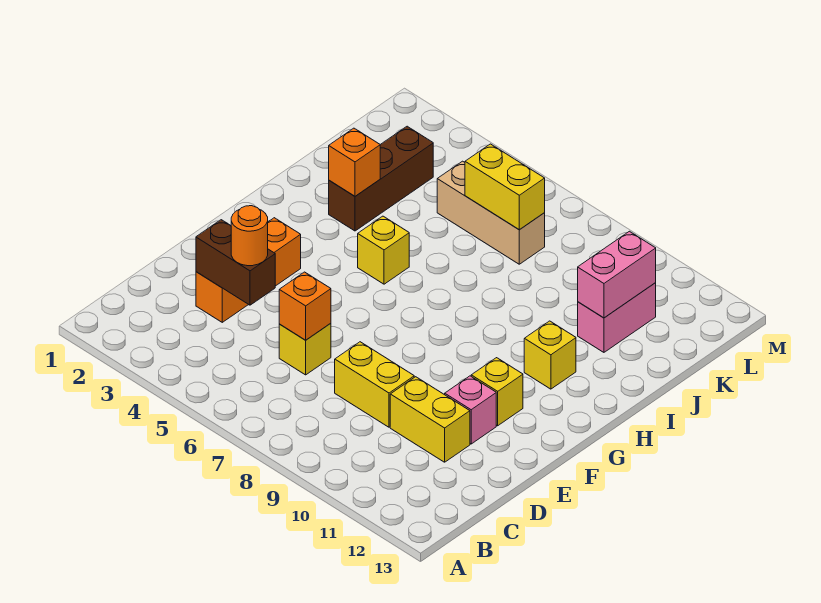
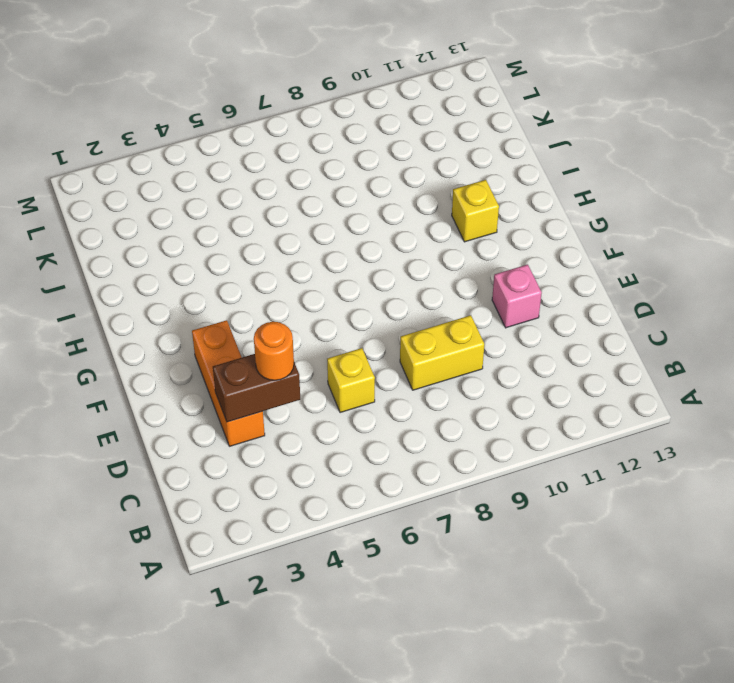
none -> yellow brick D10:D11 level 1
none -> yellow brick F11 level 1
none -> yellow brick H5 level 1

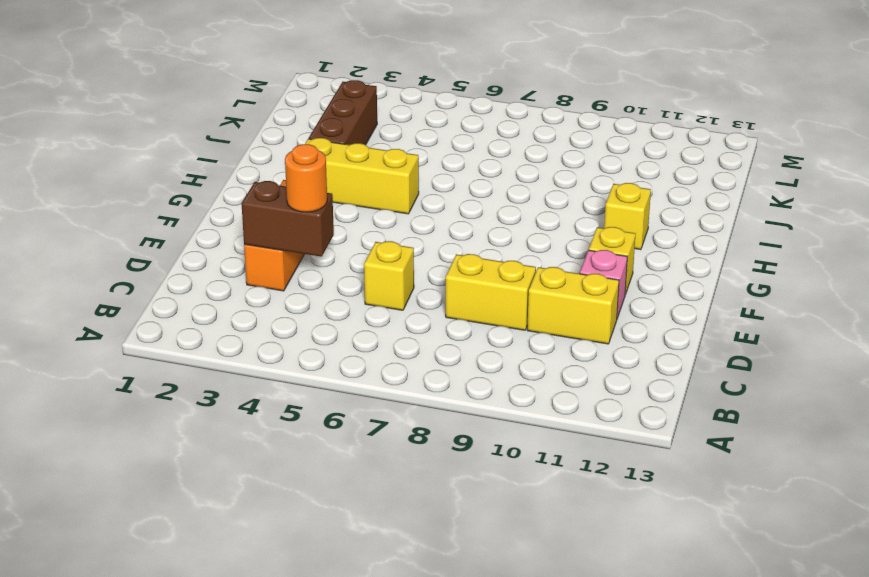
yellow brick H3:H5 level 1 -> yellow brick H5 level 1
none -> pink brick J11:K11 level 1
none -> tan brick K5:K7 level 1
none -> orange brick D6 level 2

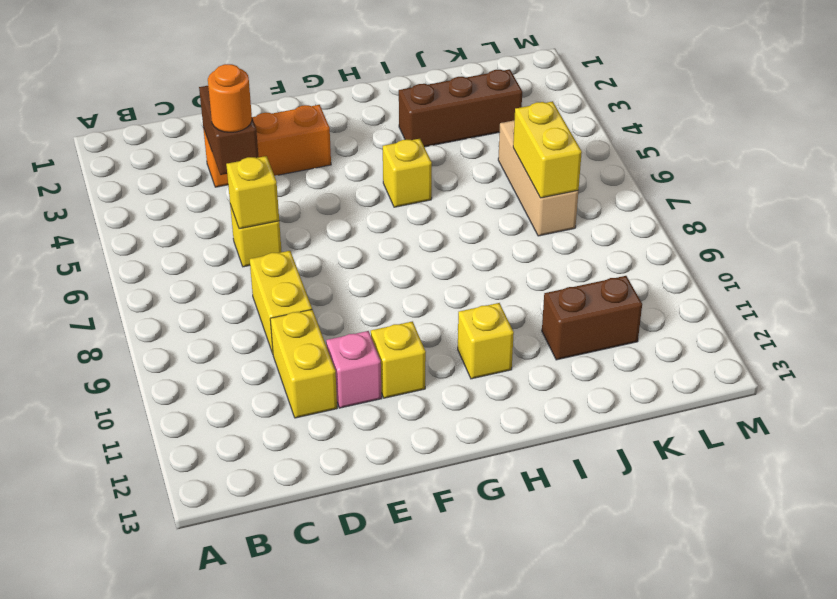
yellow brick D6 level 2 -> orange brick D6 level 2
brown brick J11:K11 level 1 -> pink brick J11:K11 level 1
none -> orange brick I3 level 2
none -> pink brick J11:K11 level 2

